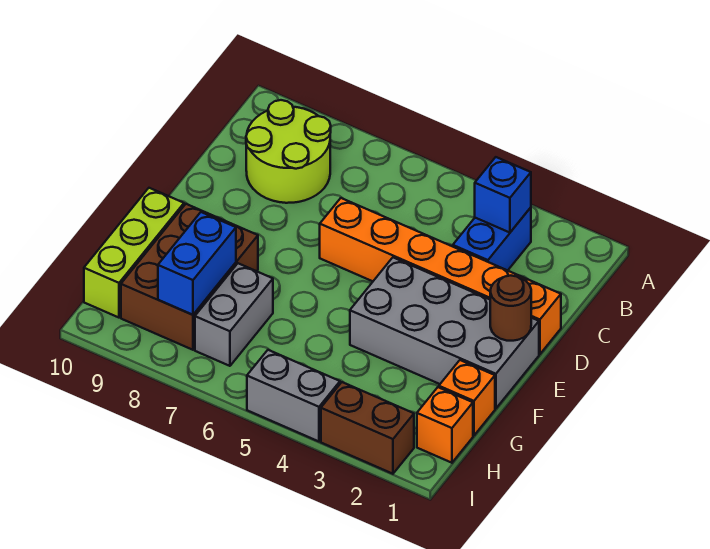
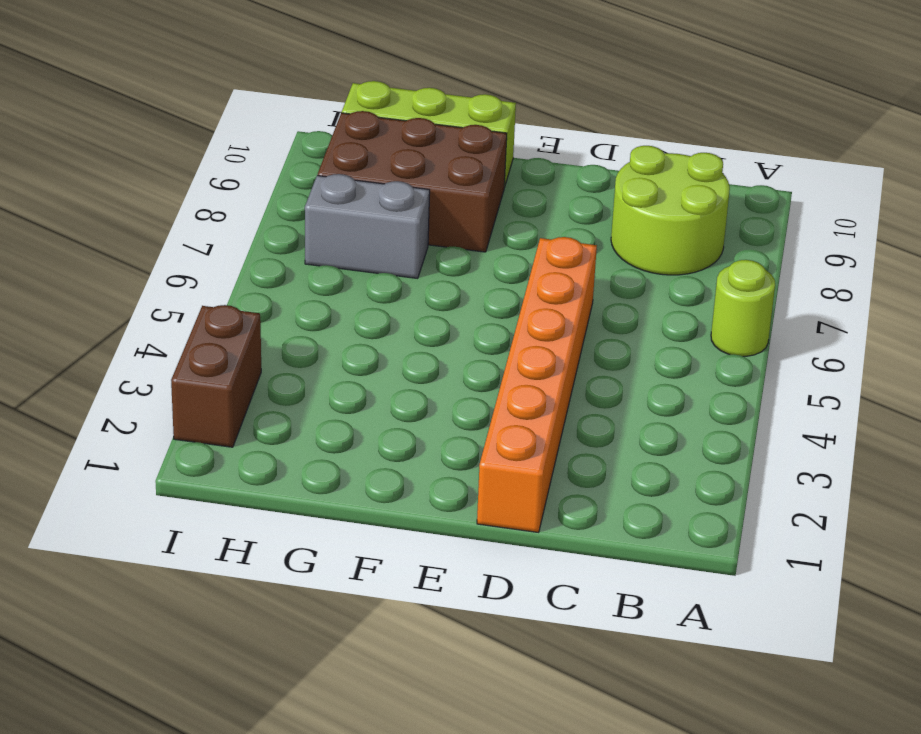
lime round brick A6 level 1 -> none
none -> blue brick B3:C3 level 1
none -> grey brick E1:F4 level 1
none -> orange brick G1 level 1

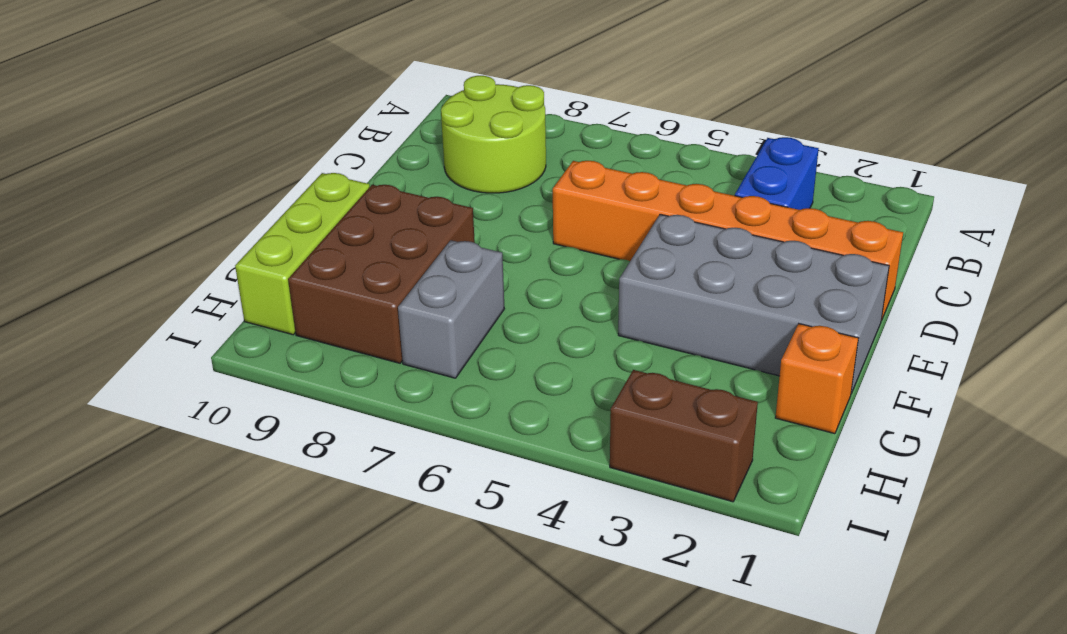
none -> orange brick H1 level 1
none -> grey brick I4:I5 level 1
none -> blue brick B3 level 2

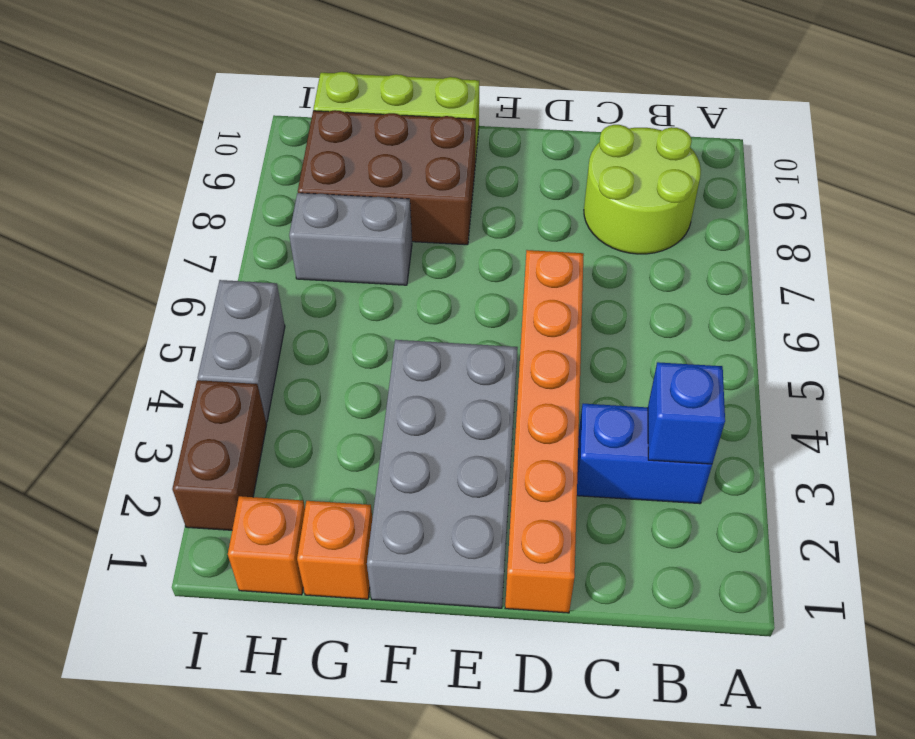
none -> brown round brick E1 level 2
none -> blue brick G8:H8 level 2

